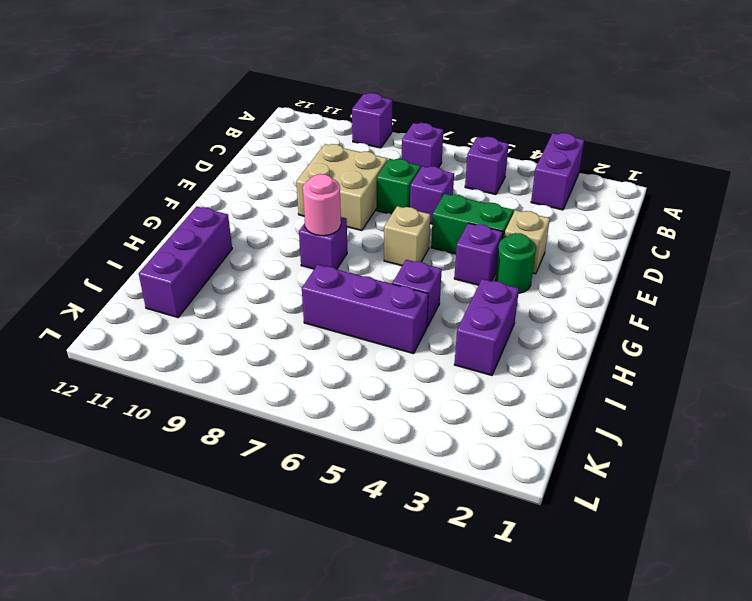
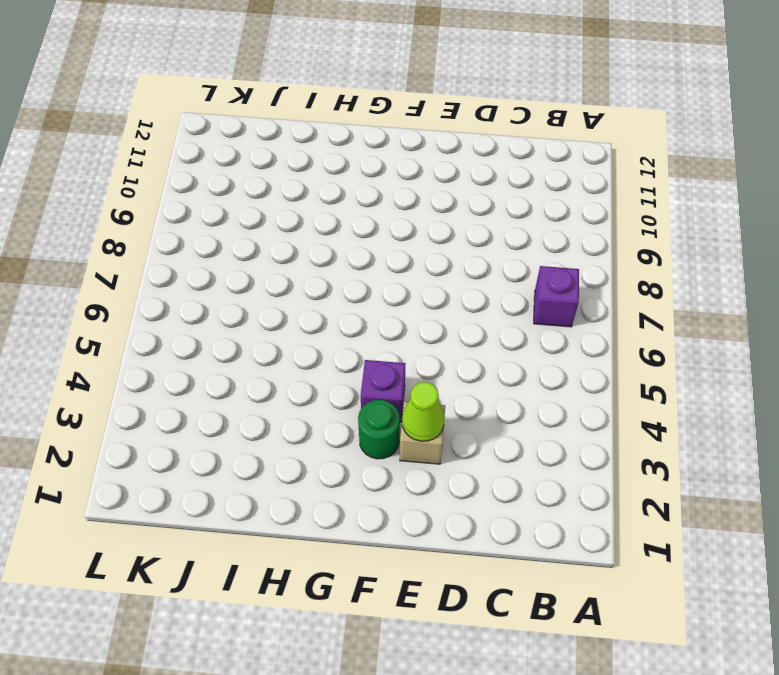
lime cone E3 level 2 -> none
none -> purple brick A3:B3 level 1
none -> purple brick A9 level 1
none -> purple brick B5 level 1

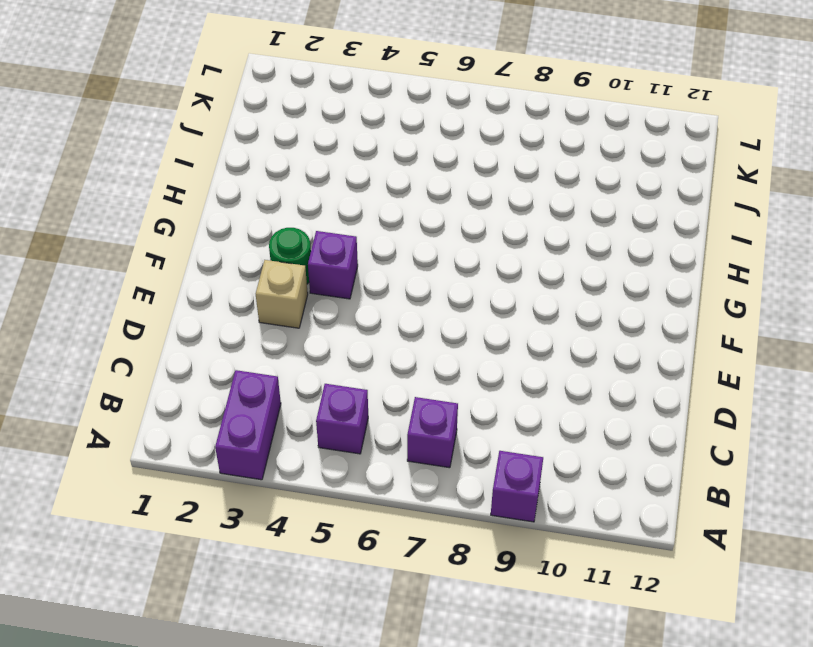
none -> purple brick D6 level 1
none -> green brick D7 level 1
none -> tan brick D8:E9 level 1

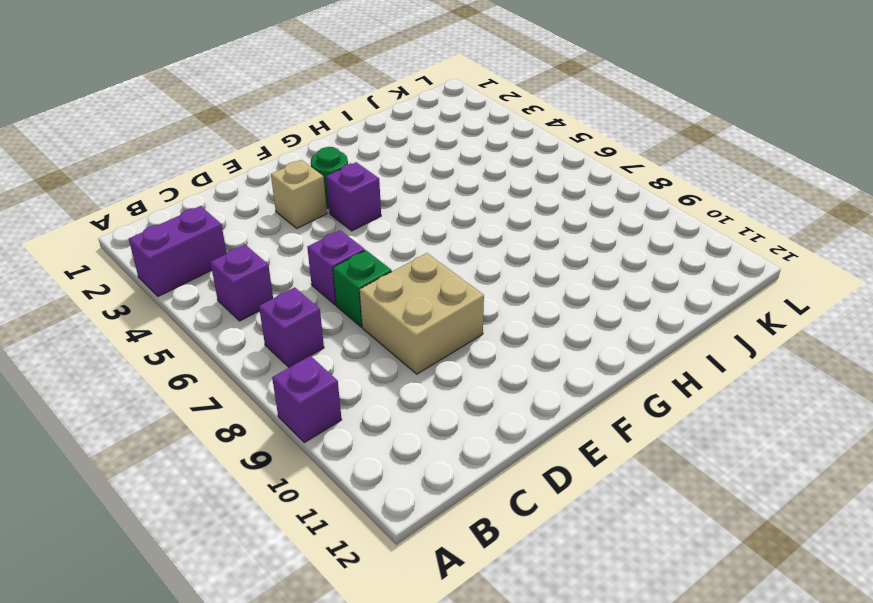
none -> green brick E4:E5 level 1
none -> tan brick F6 level 1
none -> purple brick G8 level 1

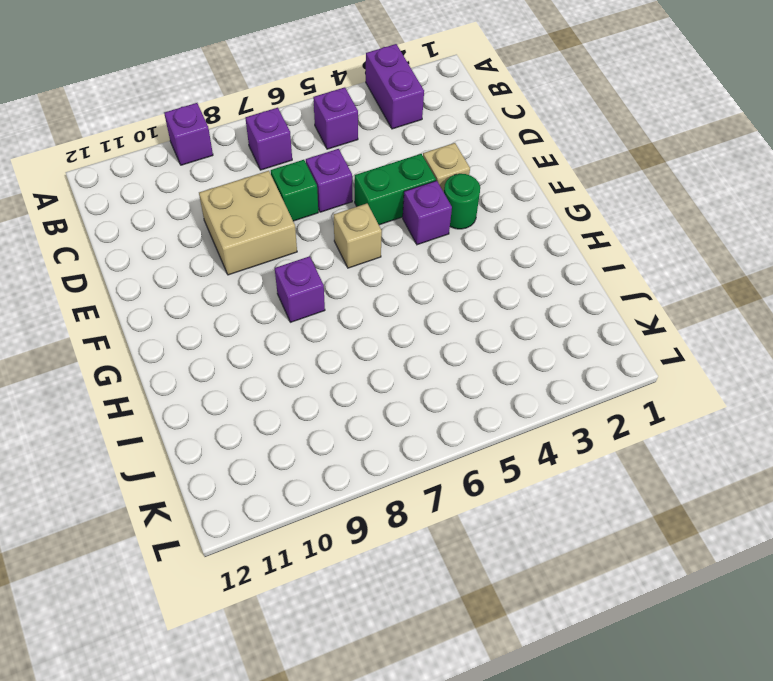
none -> purple brick H3:I3 level 1
none -> purple brick H5 level 1
none -> purple brick H11:J11 level 1

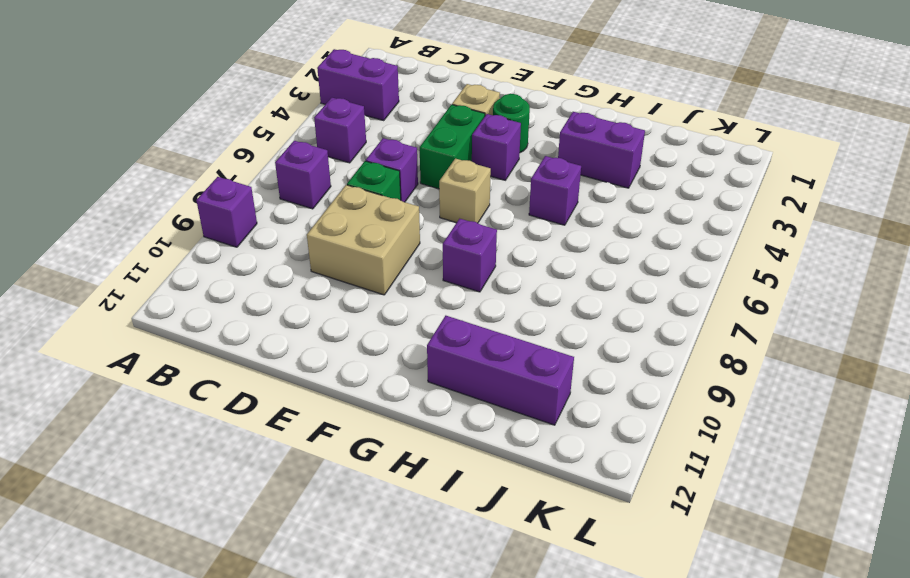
none -> purple brick I5:I7 level 1
none -> pink round brick G8 level 2

